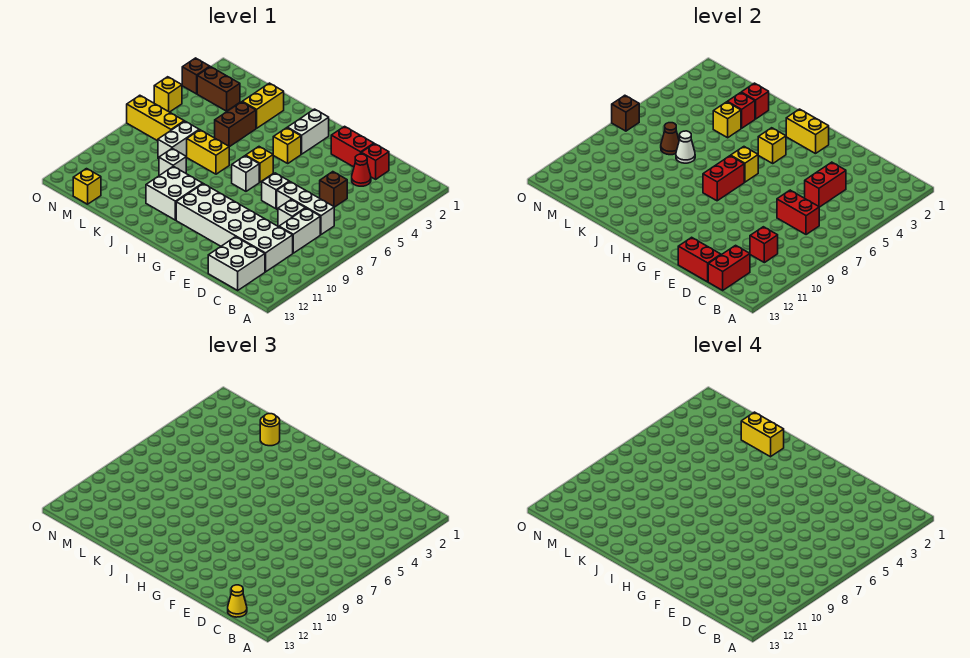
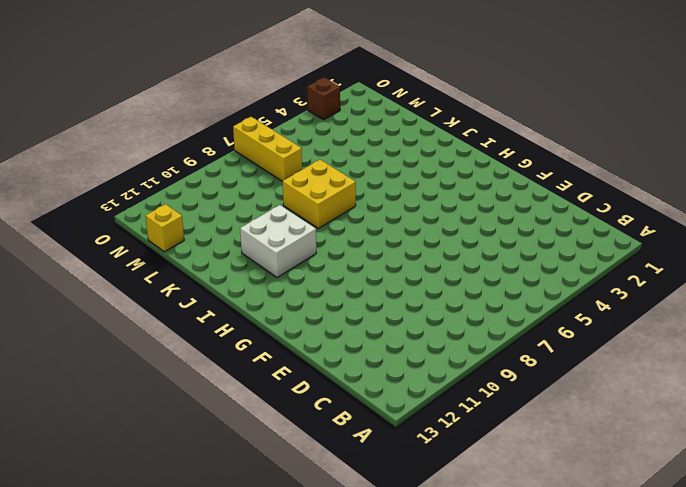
yellow brick J7:K8 level 1 -> yellow brick J7:K7 level 1
none -> white brick C7:E7 level 1
none -> white brick C8:C9 level 1
none -> white brick C10:H11 level 1
none -> white brick C12:D13 level 1

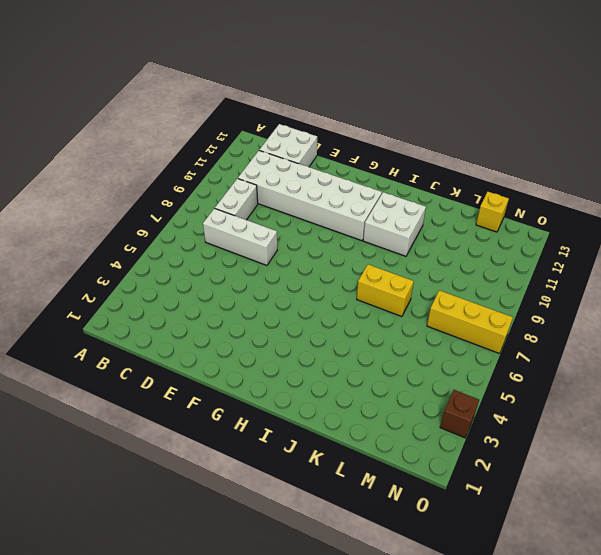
none -> red brick D2 level 1
none -> red cone D3 level 1
none -> brown brick D5 level 1
none -> white brick D8 level 1

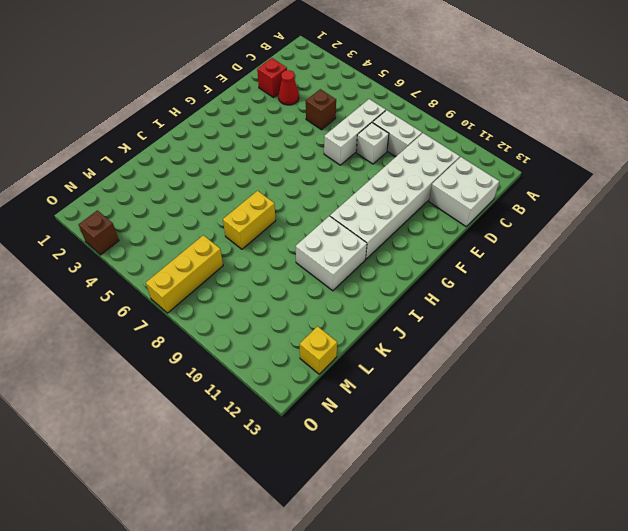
none -> red brick E2:F2 level 1
none -> white brick F7 level 1
none -> white brick H2:H3 level 1
none -> yellow brick H4 level 1

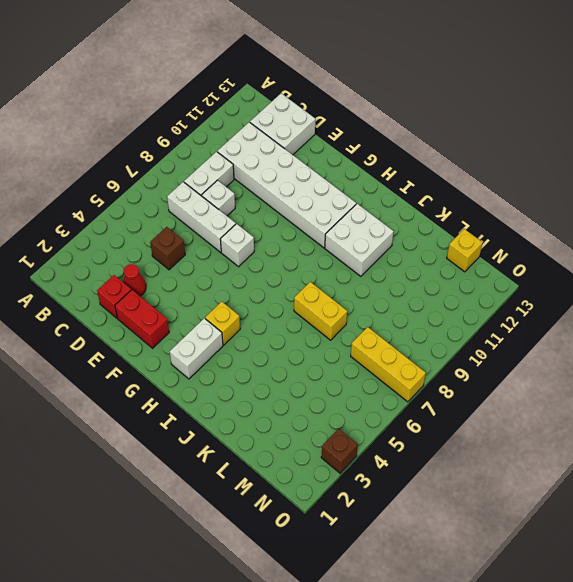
none -> yellow brick H6 level 1
none -> white brick H7 level 1
none -> yellow brick K2:K3 level 1
none -> brown brick K4:K5 level 1

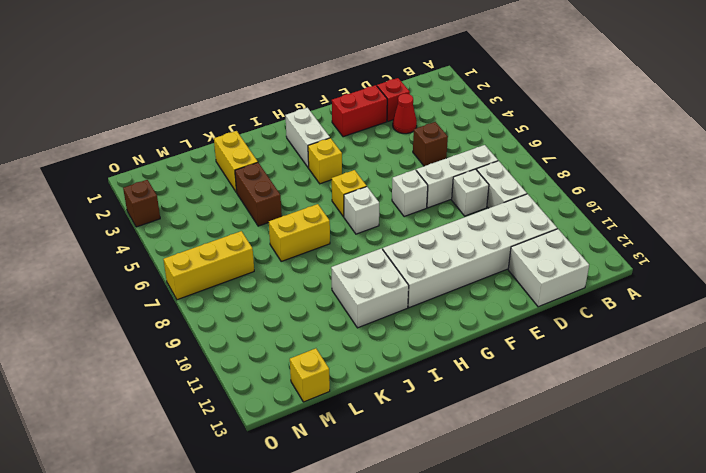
none -> white brick K9 level 1
none -> white brick L7:L8 level 1
none -> brown brick M3:N3 level 1
none -> yellow brick O5 level 1

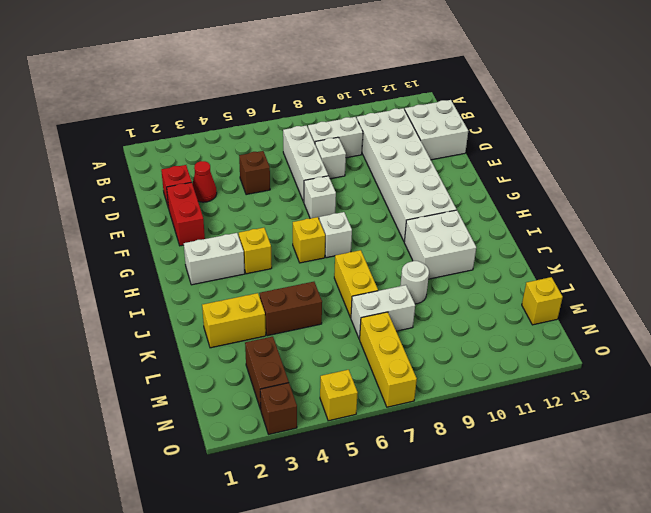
white round brick K9 level 1 -> white brick K9 level 1
none -> red brick C7:D7 level 2
none -> red brick C10 level 2
none -> red brick C12:C13 level 2
none -> red brick D4:D5 level 2

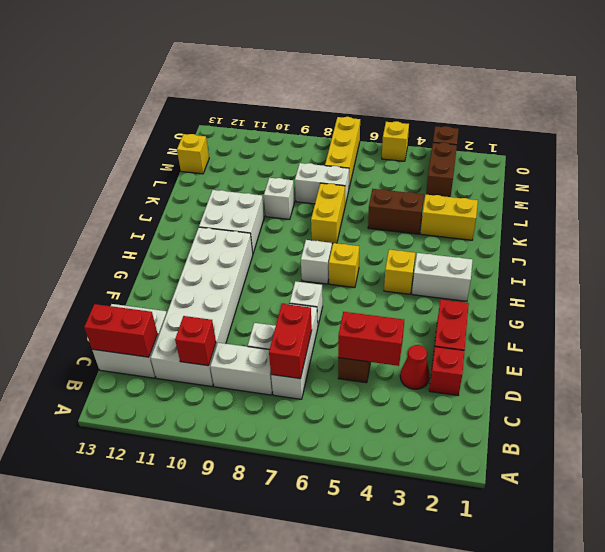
none -> red brick D13:E13 level 2
none -> yellow brick G2:H2 level 2
none -> yellow brick H4 level 2
none -> yellow brick H6 level 2

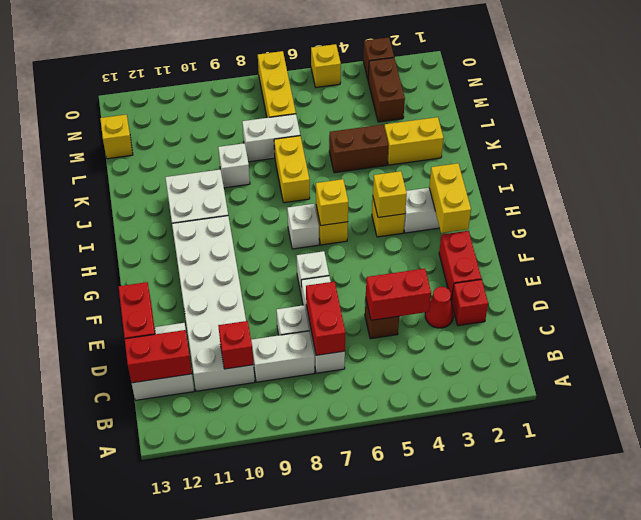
none -> red brick H7:H8 level 2
none -> red brick K2 level 2
none -> red brick K3 level 2
none -> yellow brick K4 level 2

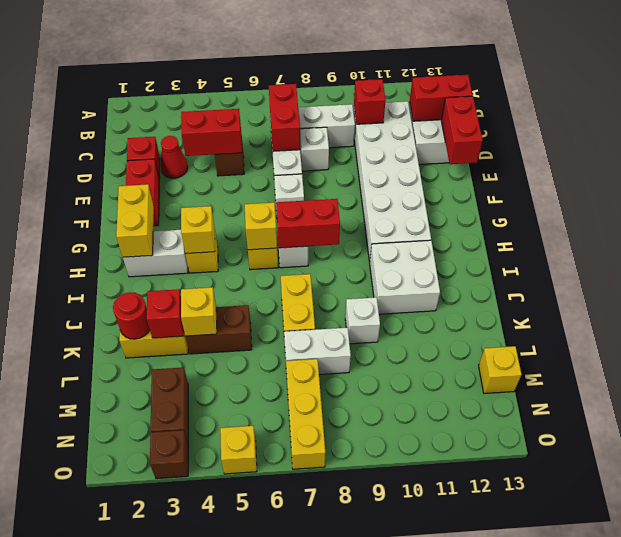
red round brick K2 level 2 -> red brick K2 level 2
none -> white cone K7 level 2
none -> brown cone L7 level 2
none -> brown brick O7 level 2
none -> yellow cone C13 level 3

